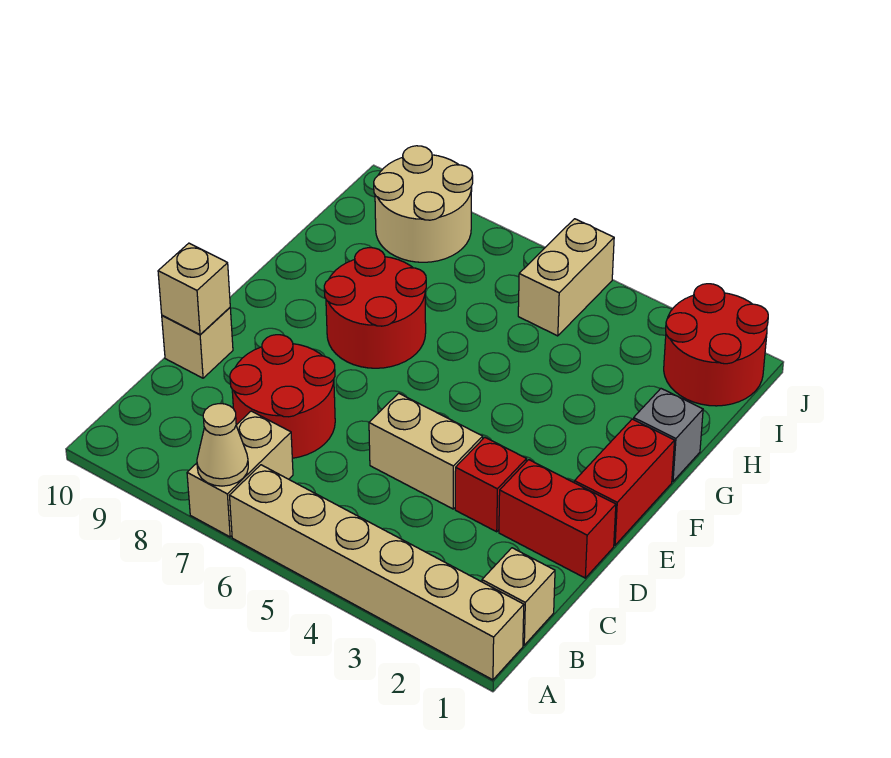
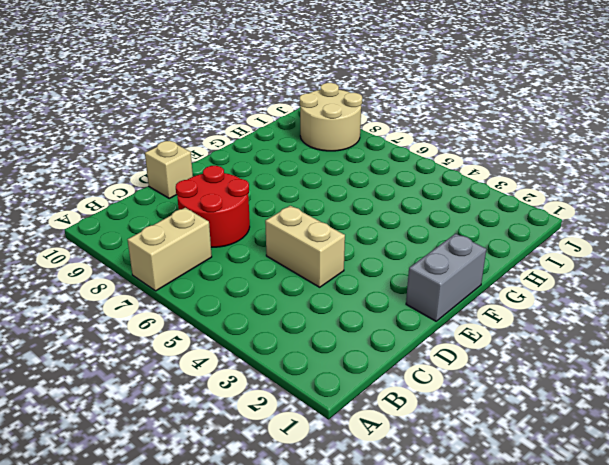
grey brick E1:F1 level 1 -> red brick E1:F1 level 1
none -> tan brick A1:A6 level 1
none -> tan brick B1 level 1
none -> red brick D1:D2 level 1

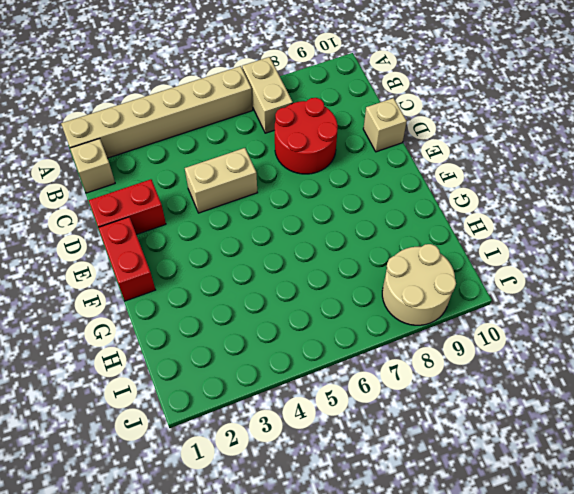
none -> red brick D3 level 1
none -> red round brick F7:G8 level 1
none -> grey brick G1 level 1

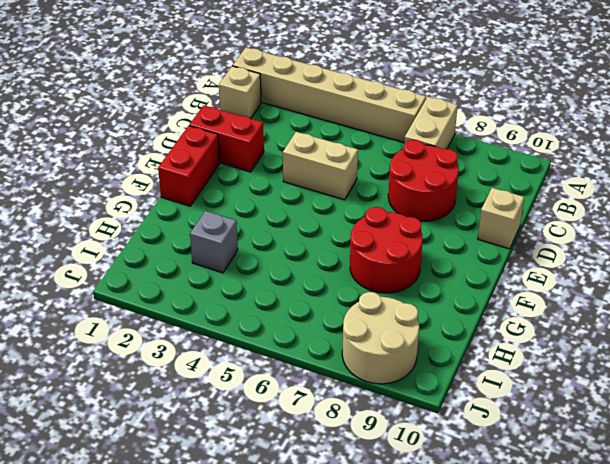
grey brick H3 level 1 -> grey brick G1 level 1
none -> red brick D3 level 1
none -> red round brick I1:J2 level 1
none -> tan brick I5:J5 level 1

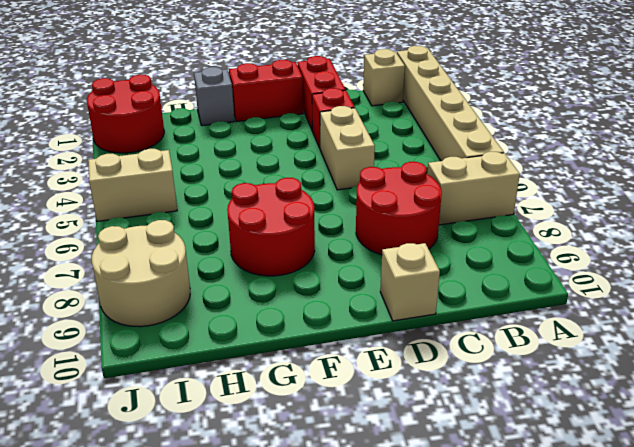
none -> tan cone A7 level 2
none -> tan brick D10 level 2

